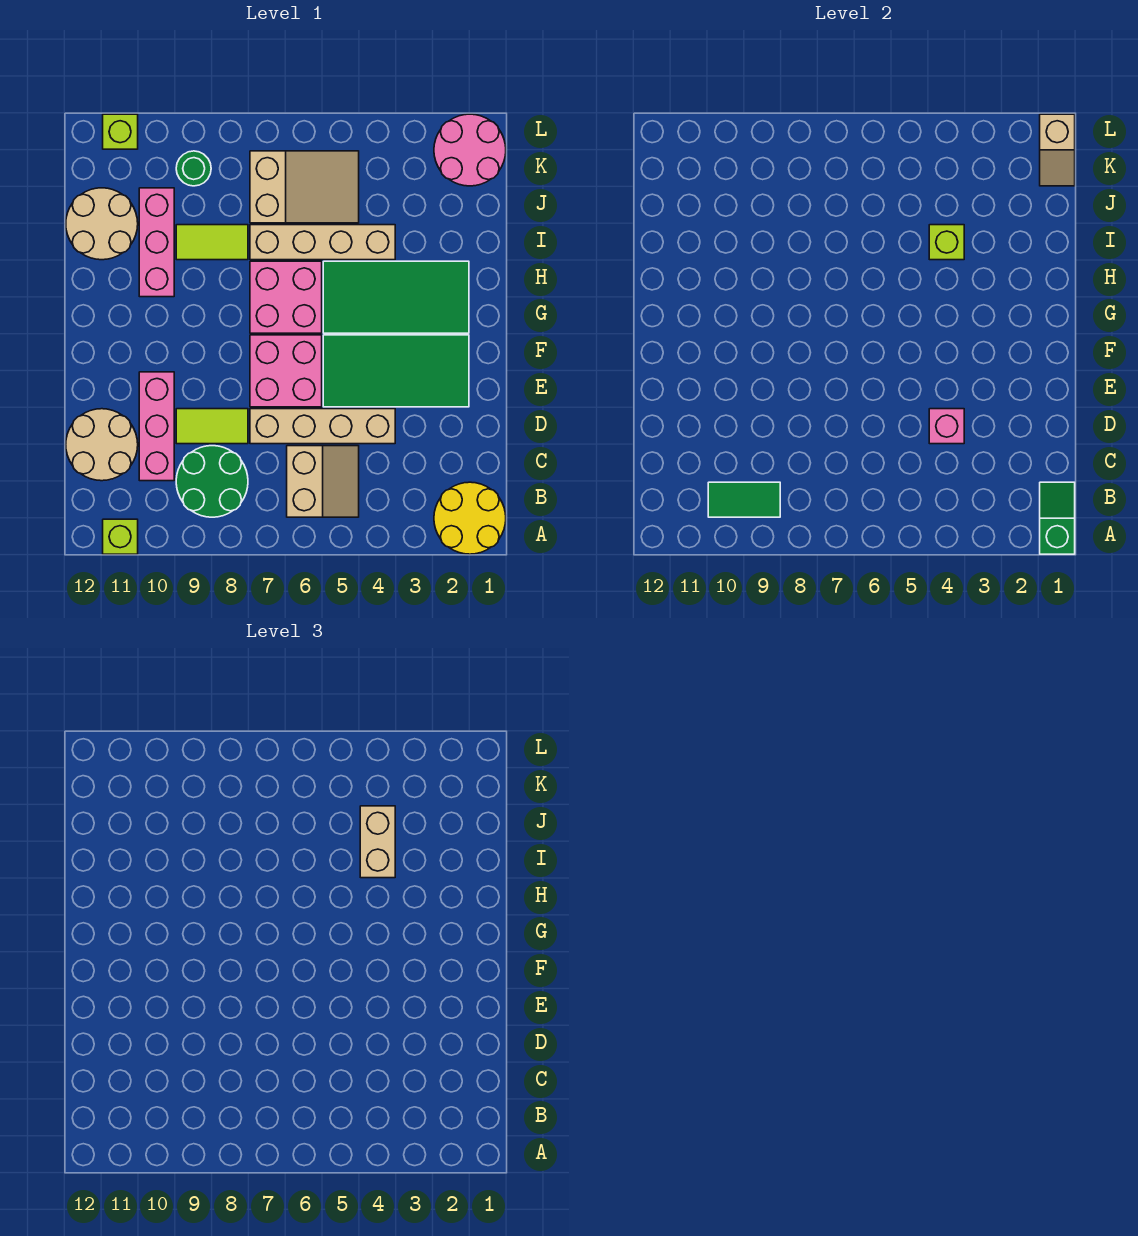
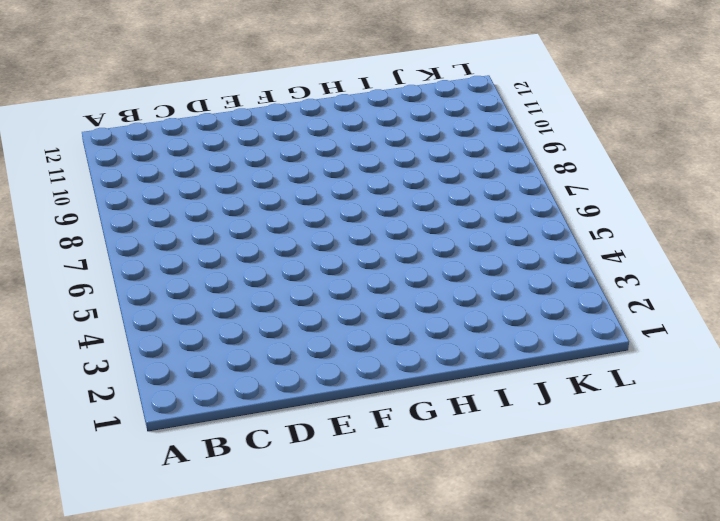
none -> yellow round brick A1:B2 level 1
none -> lime brick A11 level 1
none -> tan slope B5:C6 level 1 top 6

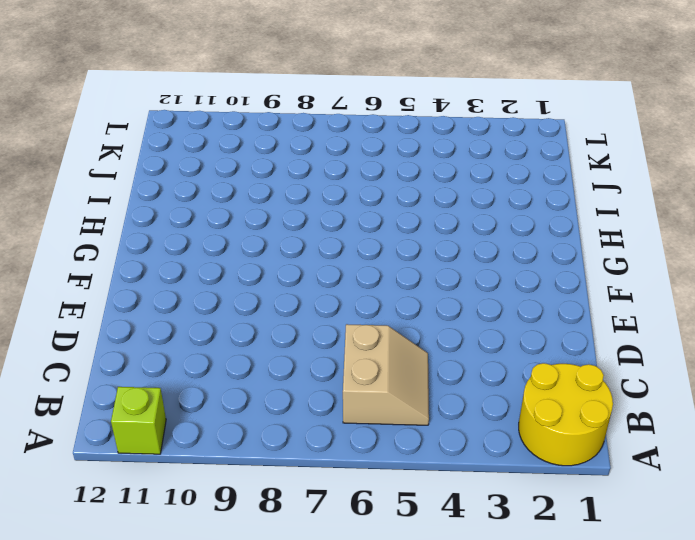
none -> green round brick B8:C9 level 1
none -> pink brick C10:E10 level 1
none -> tan round brick C11:D12 level 1

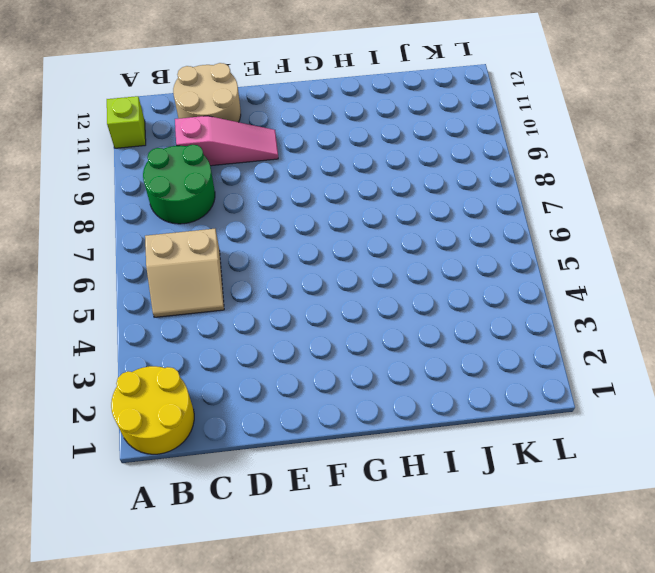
pink slope C10:E10 level 1 top C -> pink brick C10:E10 level 1
none -> tan brick D4:D7 level 1
none -> lime tile D8:D9 level 1
none -> green tile E2:F5 level 1

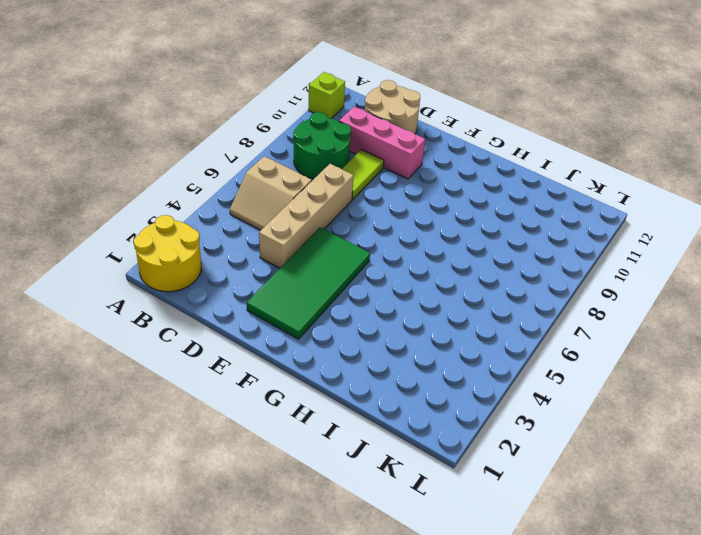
none -> pink brick E6:F7 level 1
none -> green tile G2:H5 level 1
none -> pink brick G6:H7 level 1

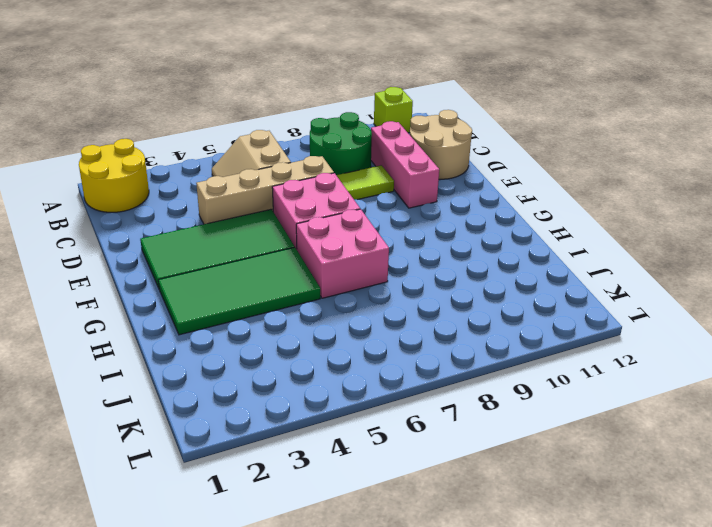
none -> pink brick H10:J10 level 1
none -> tan brick I4:I7 level 1
none -> lime tile I8:I9 level 1

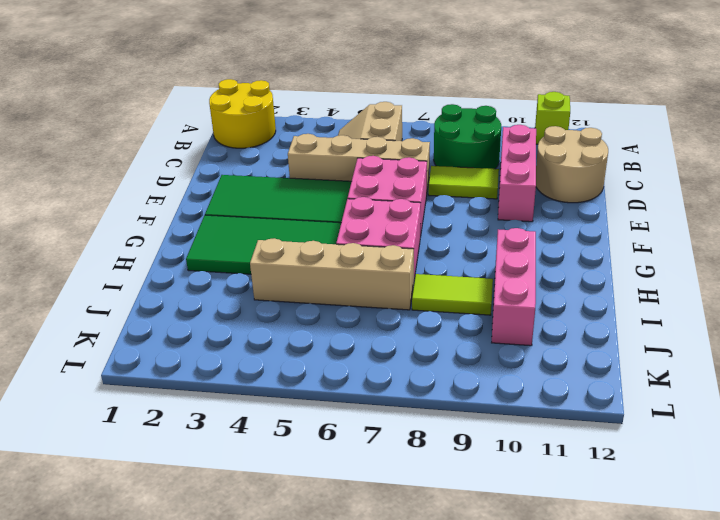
none -> tan round brick I11:J12 level 1
none -> tan slope J5:K7 level 1 top 7
none -> pink round brick K1:L2 level 1

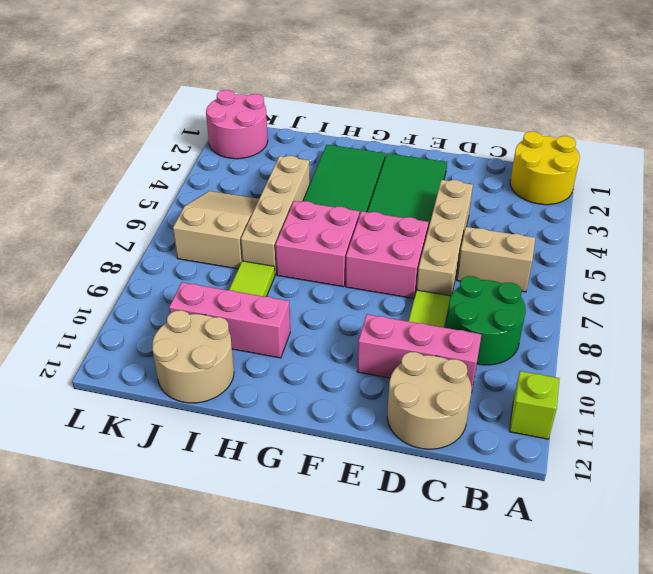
none -> green round brick K9 level 1
none -> lime brick L11 level 1
none -> green slope A1:B1 level 2 top A

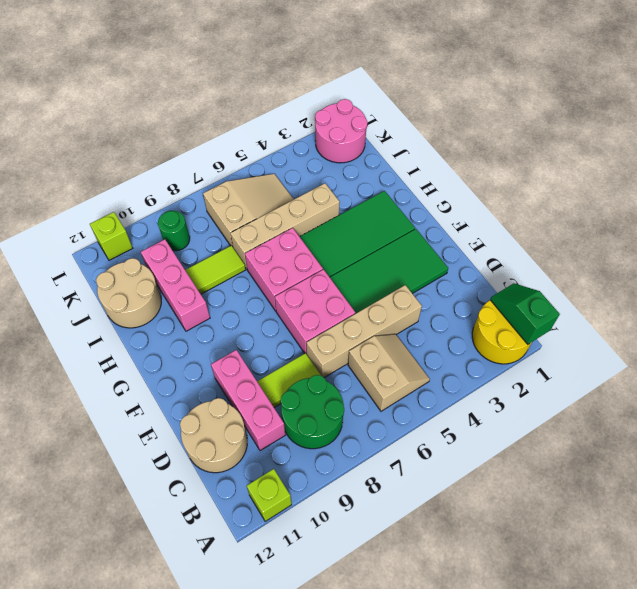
none -> green tile B9:B10 level 2
none -> pink brick D4 level 2
none -> lime brick I4 level 2

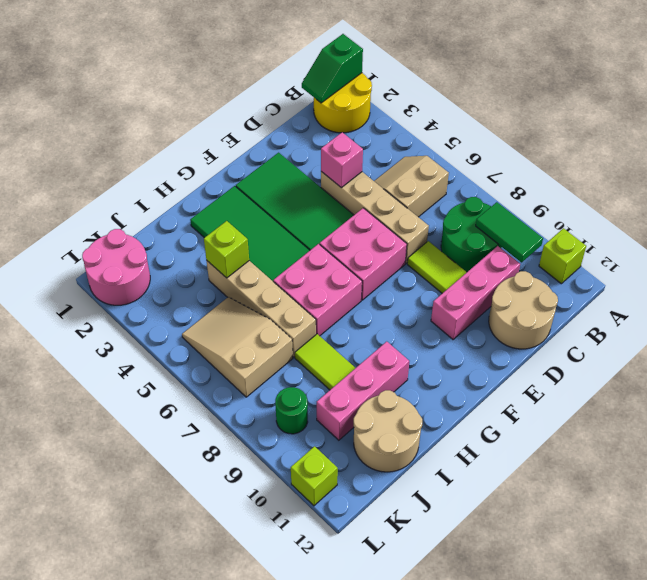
none -> tan slope K1:L1 level 2 top L
none -> tan brick I4:J4 level 3

